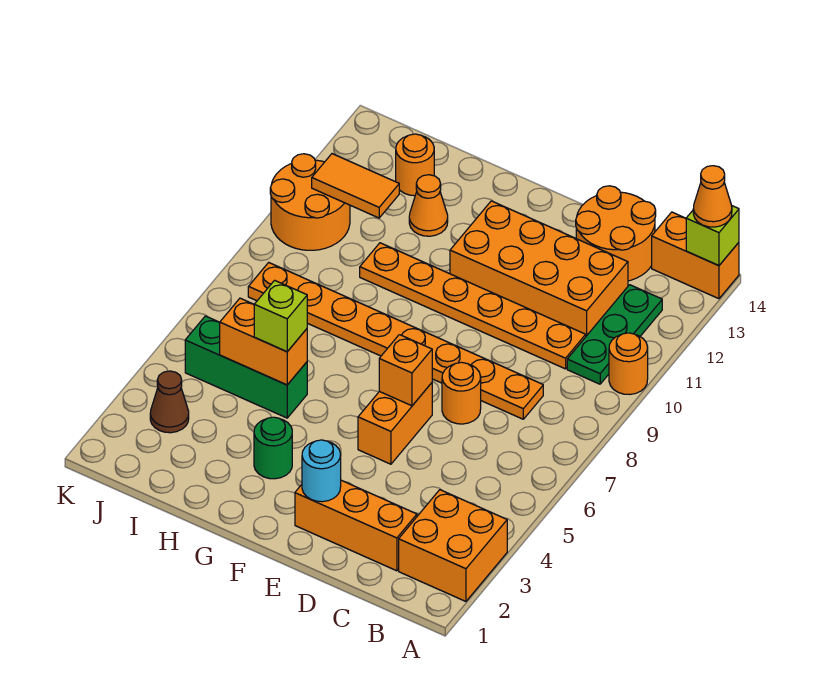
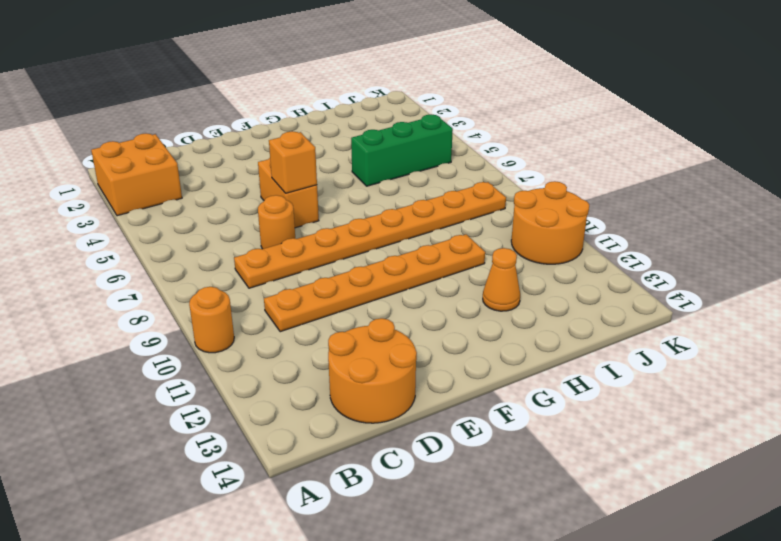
none -> orange brick A14:B14 level 1
none -> green plate B10:B12 level 1
none -> orange brick C2:E2 level 1

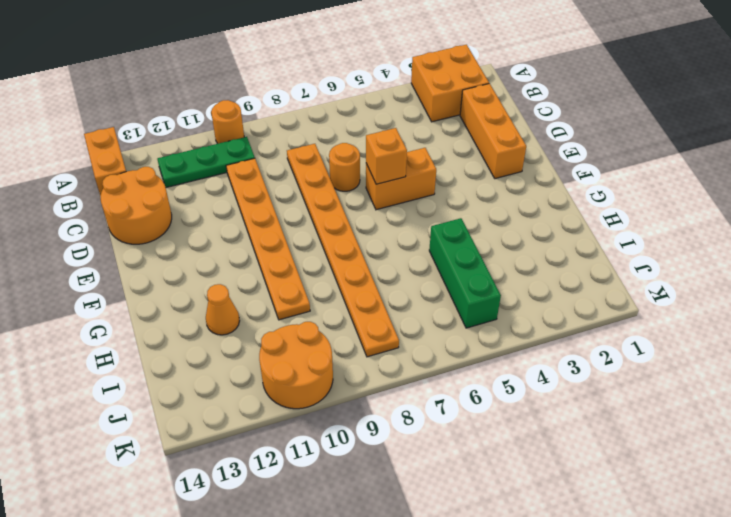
none -> orange brick C11:F12 level 1
none -> green round brick G3 level 1
none -> orange round brick I13 level 1

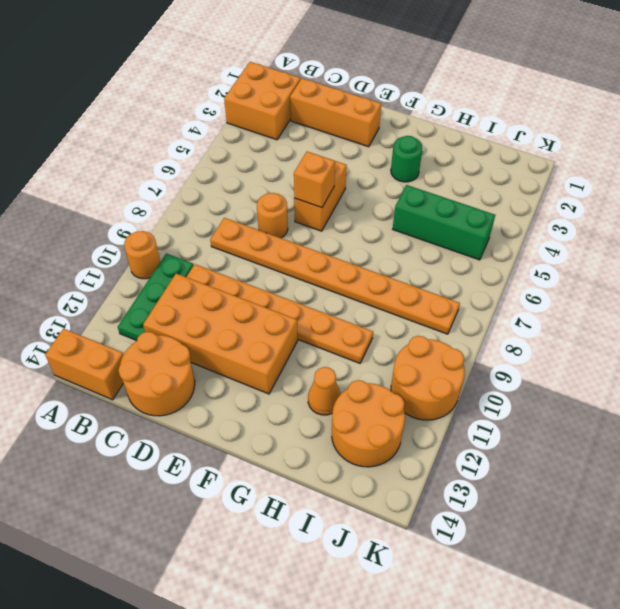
orange round brick I12:J13 level 1 -> orange round brick I13 level 1
none -> brown cone J3 level 1
none -> lime brick A14 level 2
none -> cyan round brick E2 level 2

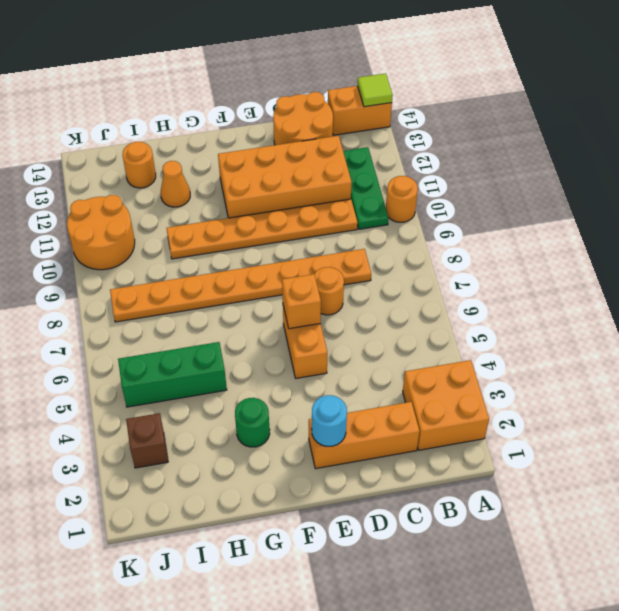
lime tile A14 level 2 -> lime brick A14 level 2
brown brick J3 level 1 -> brown cone J3 level 1
none -> orange brick H5:I5 level 2
none -> orange tile I11:J11 level 2
none -> orange cone A14 level 3

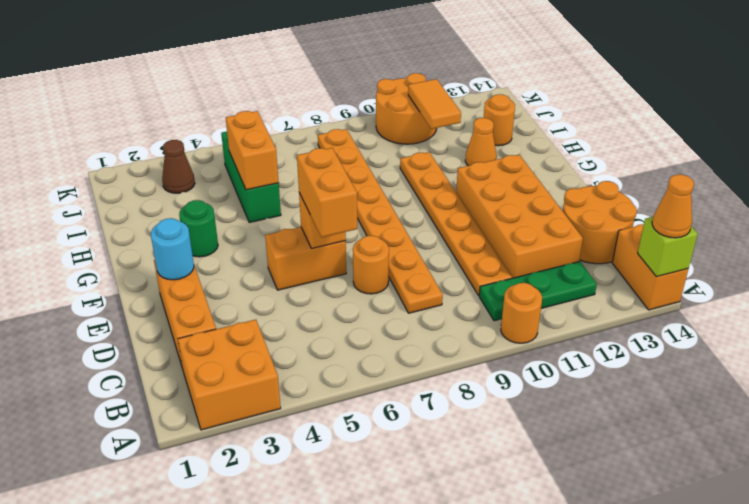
orange brick D6:E6 level 3 -> none
none -> lime brick H5 level 3

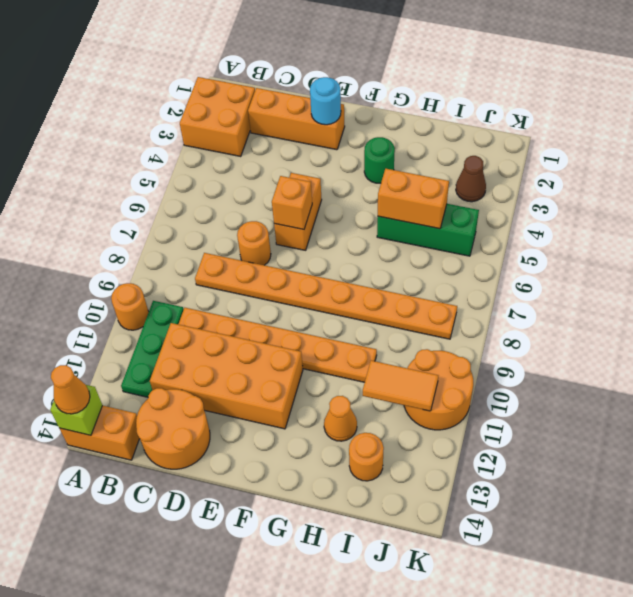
none -> lime brick H5 level 3

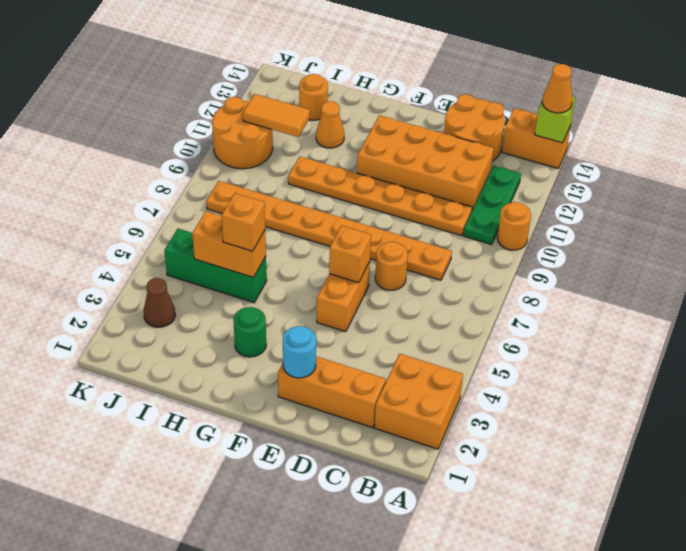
orange brick H5 level 3 -> lime brick H5 level 3

